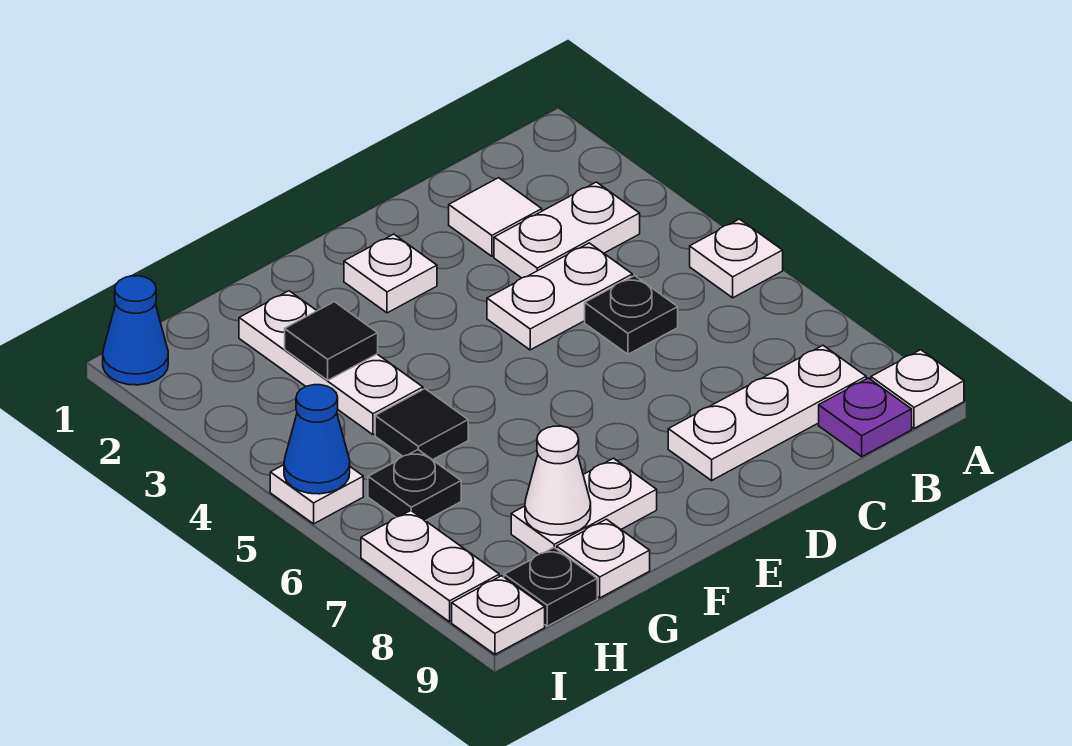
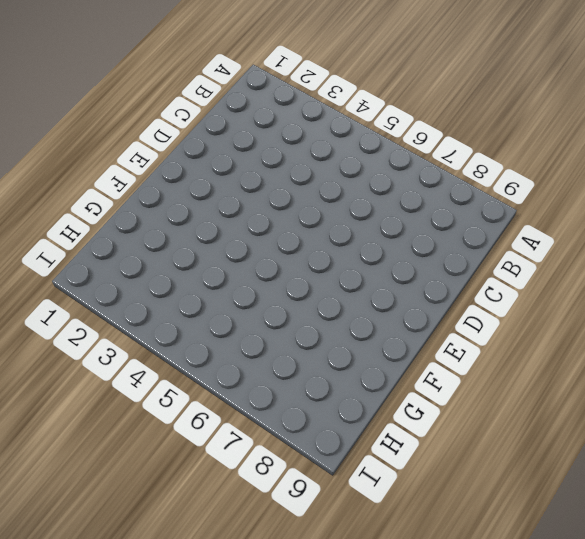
none -> white plate A5 level 1
none -> white plate A9 level 1
none -> white plate B3:C3 level 1

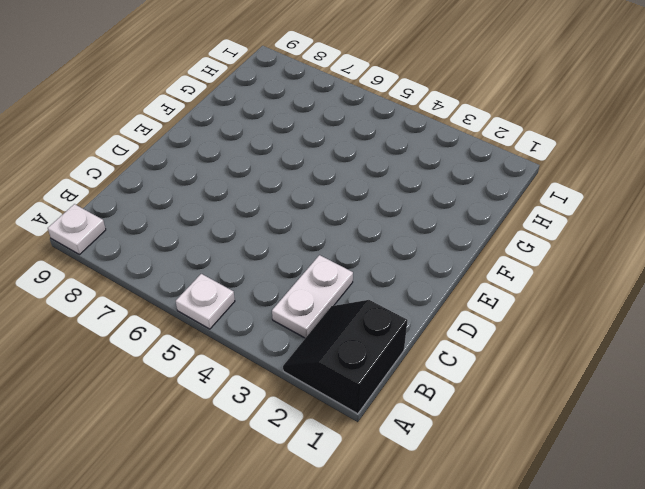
black slope A1:B2 level 1 top 1 -> none
none -> white plate B8:D8 level 1
none -> purple plate B9 level 1
none -> white tile C2 level 1

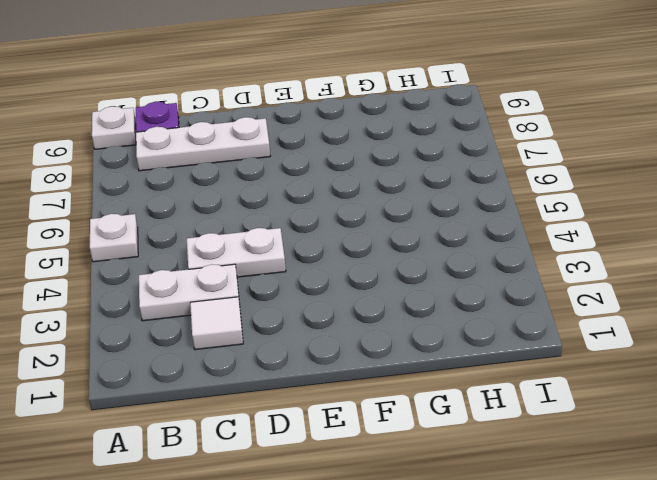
none -> black plate C5 level 1
none -> white plate E2 level 1
none -> white plate F8:G8 level 1

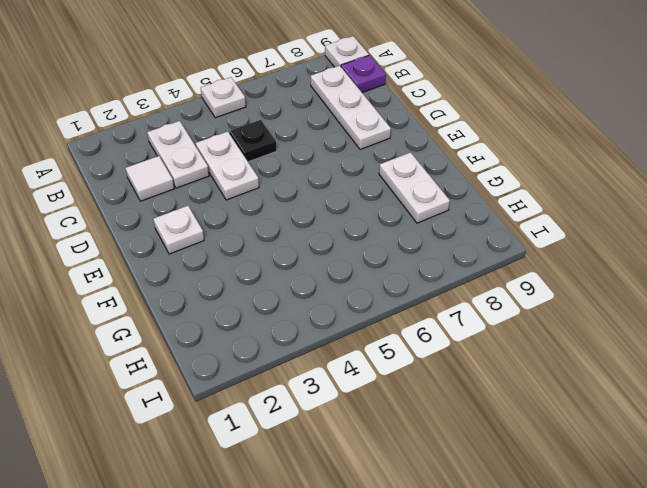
none -> white plate G2:G4 level 1
none -> black tile G5 level 1
none -> white plate G9 level 1

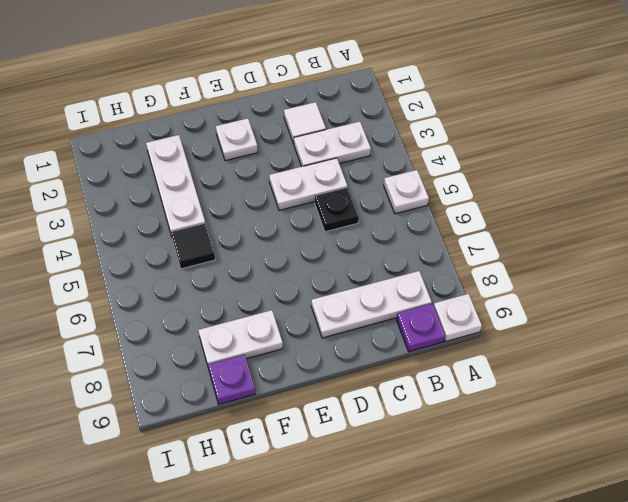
purple plate G9 level 1 -> white plate G9 level 1
none -> black plate H6 level 1
none -> black plate H9 level 1
none -> blue cone I1 level 1

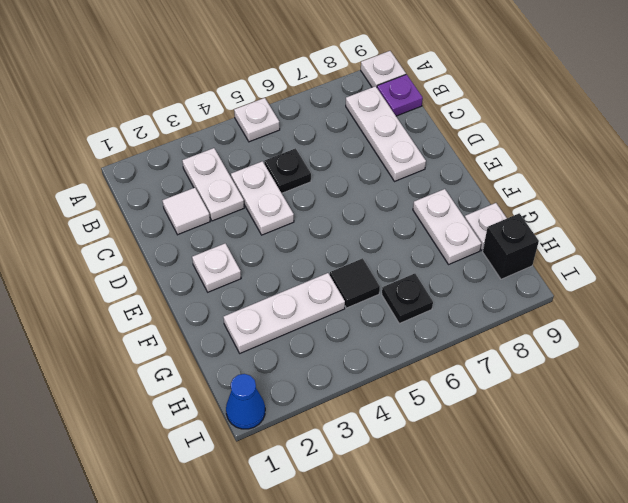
black brick H9 level 1 -> black plate H9 level 1
none -> white plate I5 level 1
none -> white plate I7:I8 level 1
none -> white plate I9 level 1

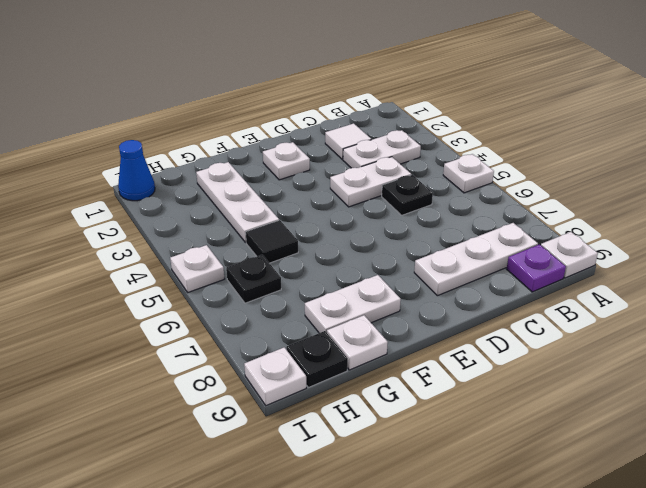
none -> white plate I7:I8 level 1
none -> black tile G3 level 2
none -> white cone G8 level 2

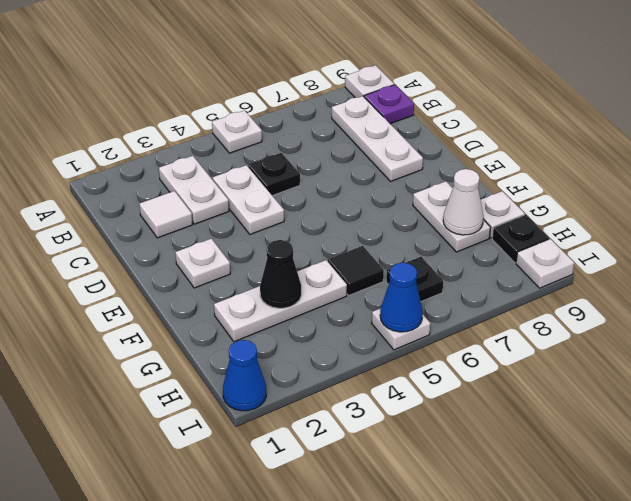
black cone G3 level 2 -> black tile G3 level 2
none -> white plate I7:I8 level 1

